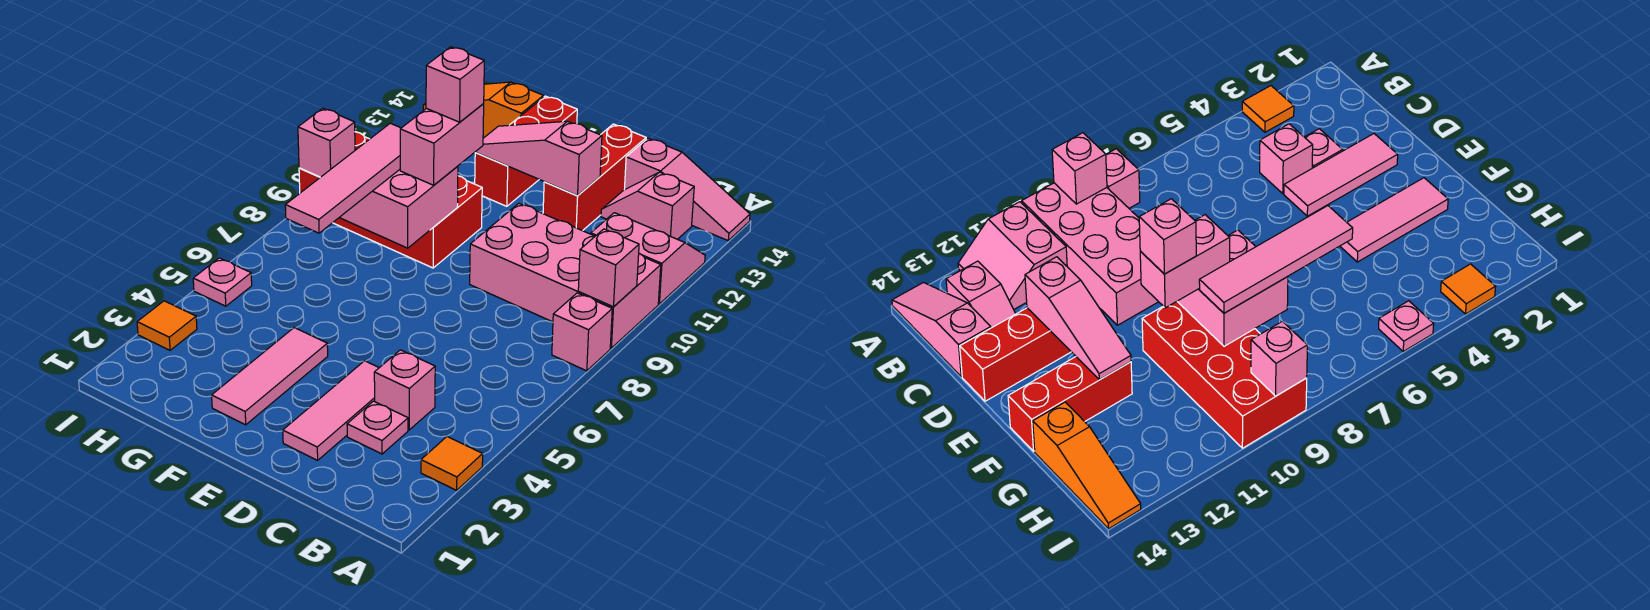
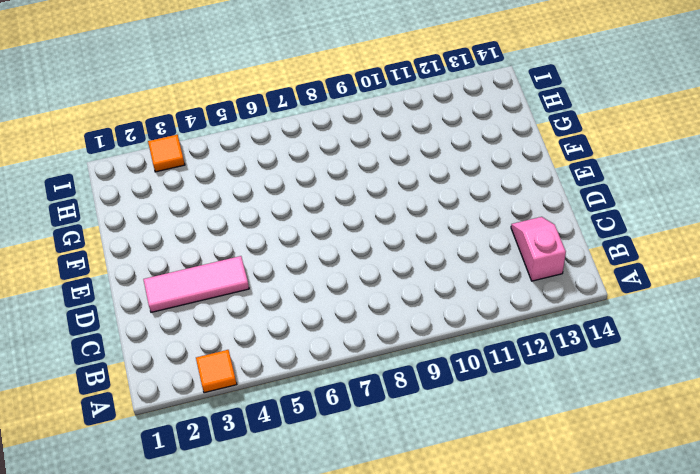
none -> pink brick A8 level 1
none -> pink brick A9:D10 level 1
none -> pink slope A11:B12 level 1 top 11

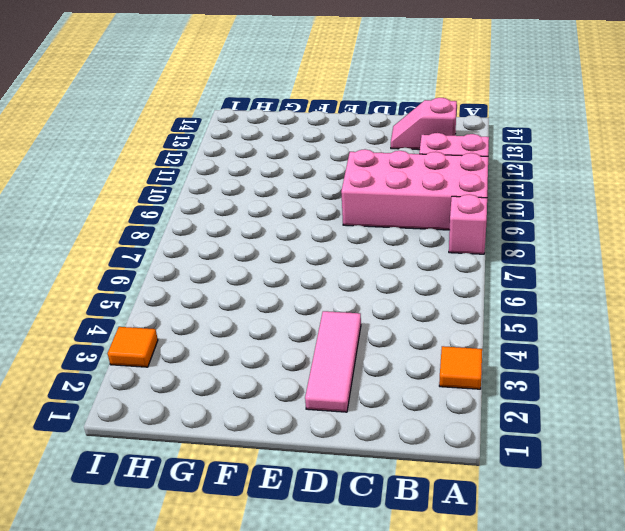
none -> pink slope A14:C14 level 1 top C
none -> pink plate C3 level 1
none -> pink brick C4 level 1

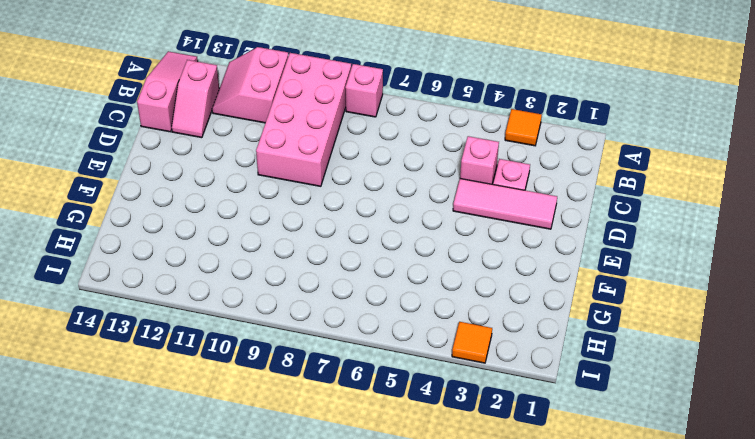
none -> red brick D12:D14 level 1
none -> pink tile F2:F4 level 1
none -> red brick F9:I10 level 1

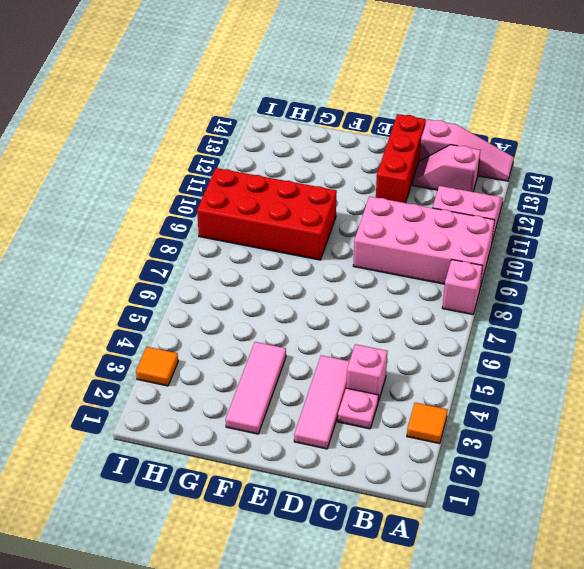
none -> red brick F12:F14 level 1
none -> orange slope G14:I14 level 1 top G
none -> pink plate I5 level 1

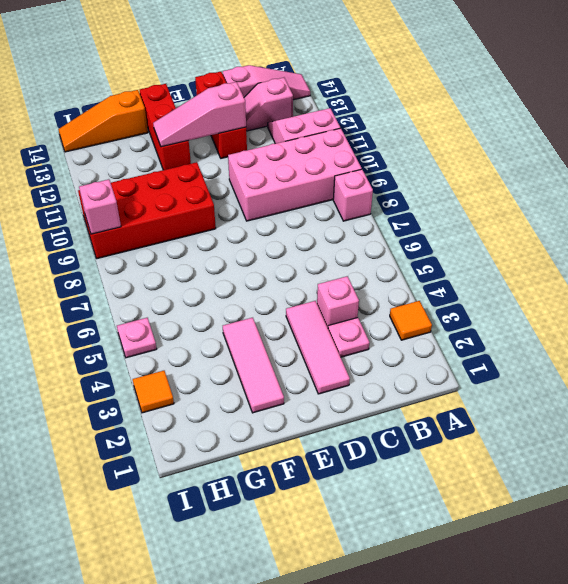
none -> pink brick A9 level 2
none -> pink brick F8:G9 level 2
none -> pink brick F9:F10 level 3

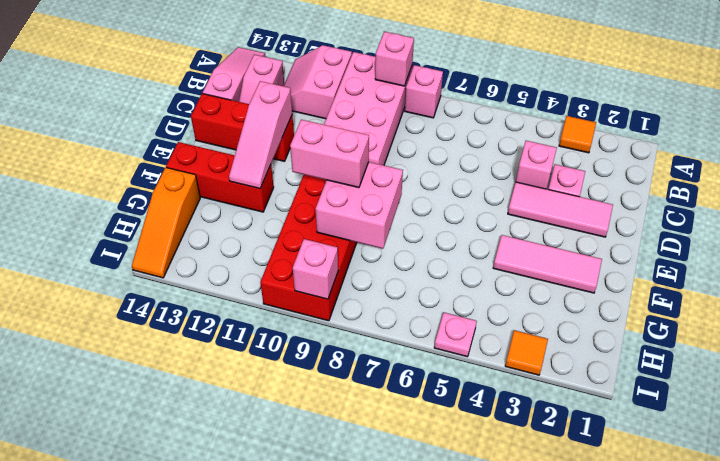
none -> pink tile G6:G9 level 3
none -> pink brick F10 level 4

